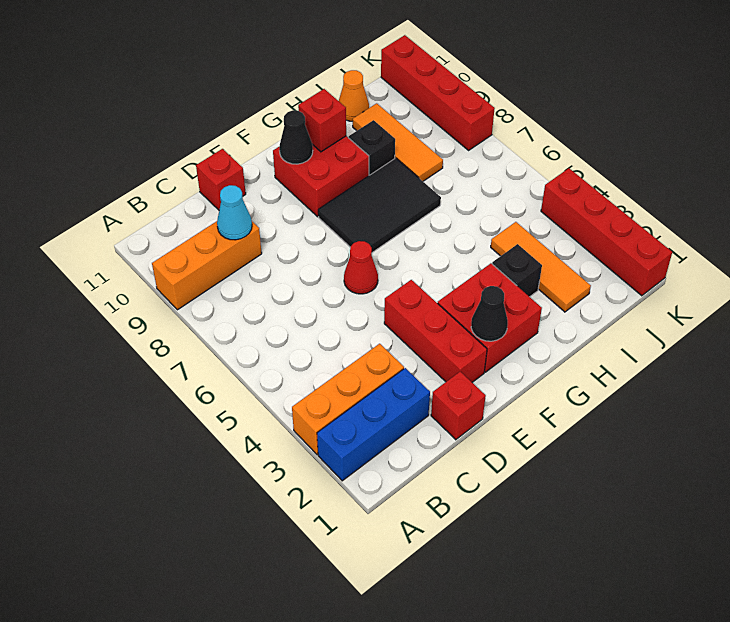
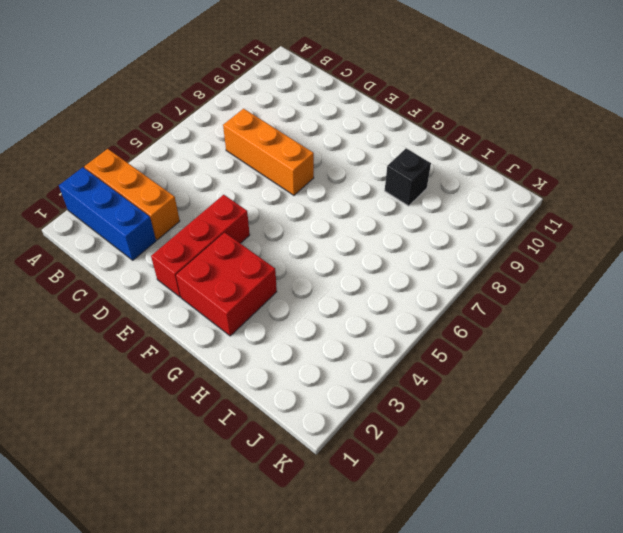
orange brick C7:E7 level 1 -> orange brick A9:C9 level 1
none -> red brick D1 level 1
none -> red brick D11 level 1
none -> red cone E6 level 1

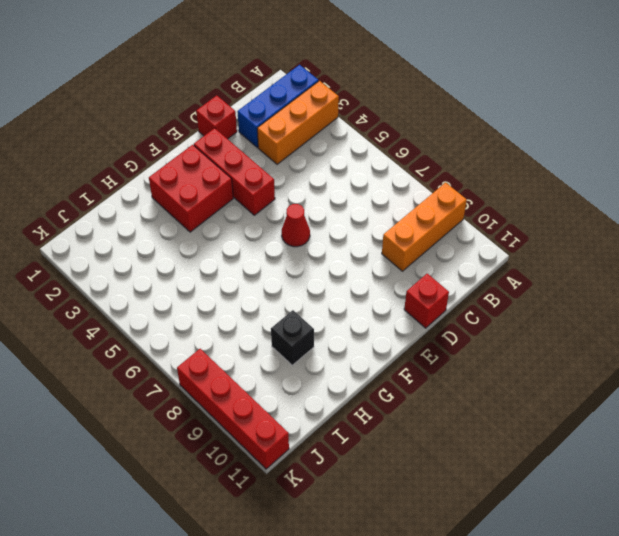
none -> black tile F7:H8 level 1
none -> red brick F9:G10 level 1
none -> black brick H3 level 1

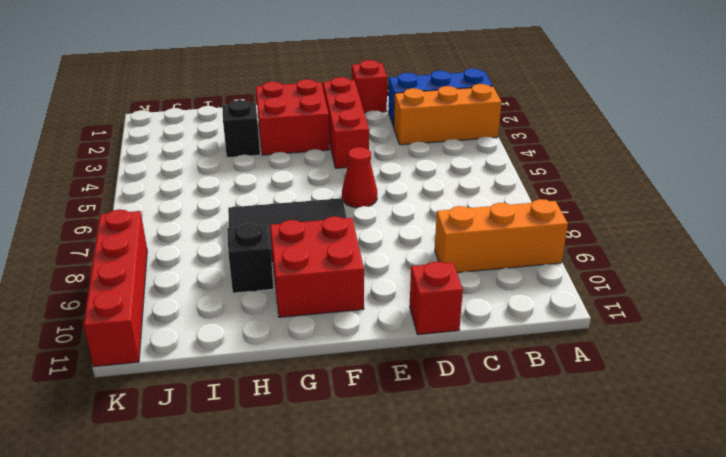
none -> orange tile I2:I4 level 1
none -> orange tile I8:I10 level 1
none -> orange cone I11 level 1

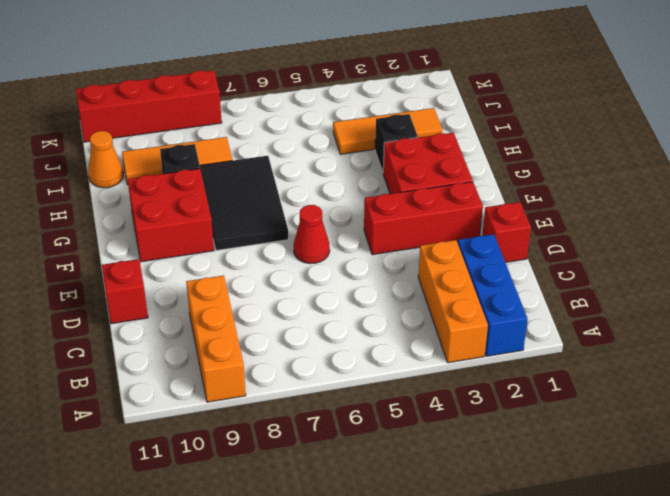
none -> red brick K1:K4 level 1
none -> cyan cone C9 level 2
none -> black cone F2 level 2

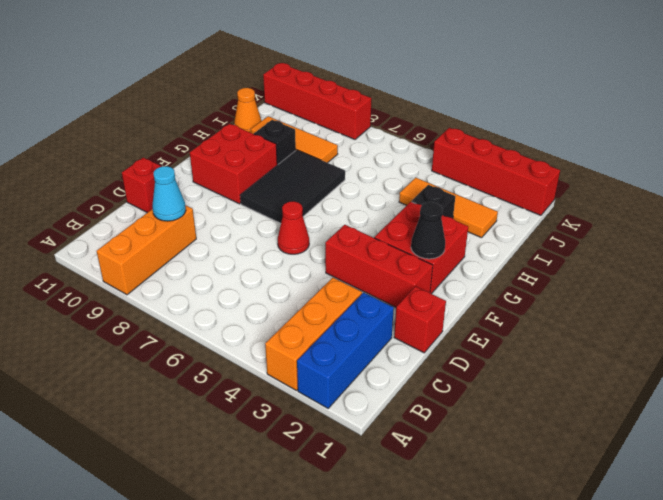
none -> black cone F10 level 2
none -> red brick G10 level 2

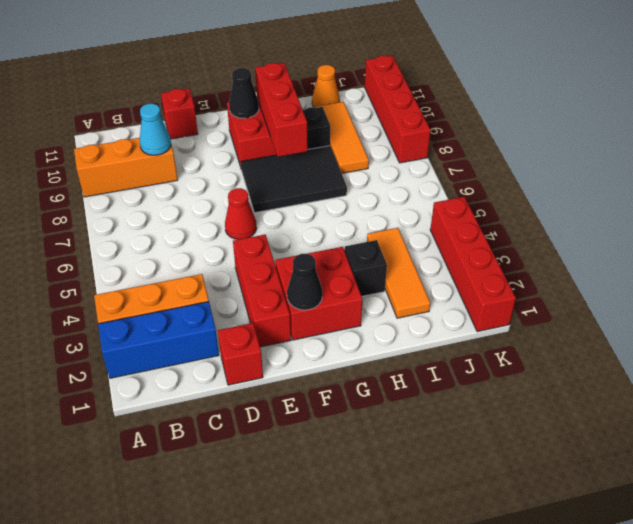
red brick G8:G10 level 2 -> red brick G10 level 2

